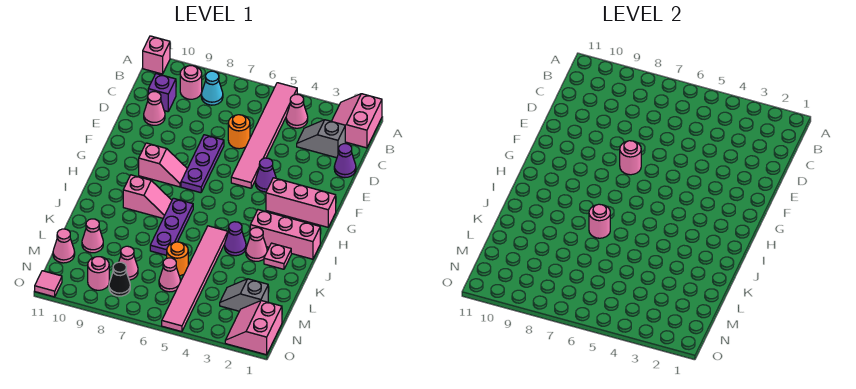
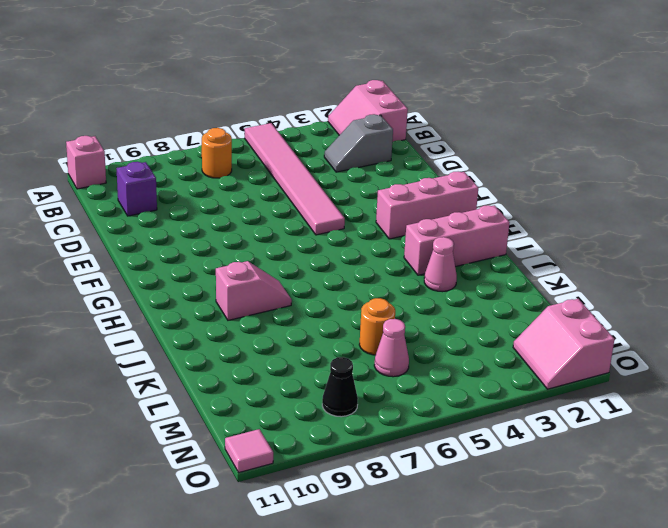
orange round brick B7 level 1 -> orange round brick D6 level 1
none -> pink cone B4 level 1
none -> cyan cone B8 level 1
none -> pink round brick B9 level 1
none -> purple cone D1 level 1

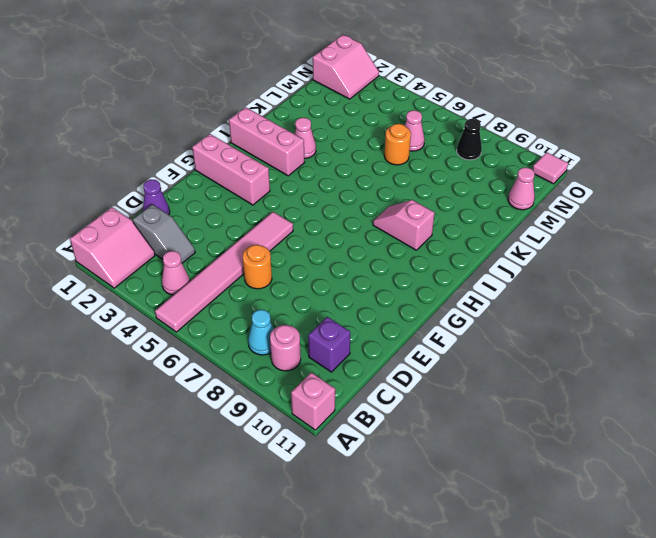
none -> pink cone D10 level 1
none -> purple plate E7:G7 level 1
none -> purple cone F4 level 1
none -> pink slope G8:G9 level 1 top 9

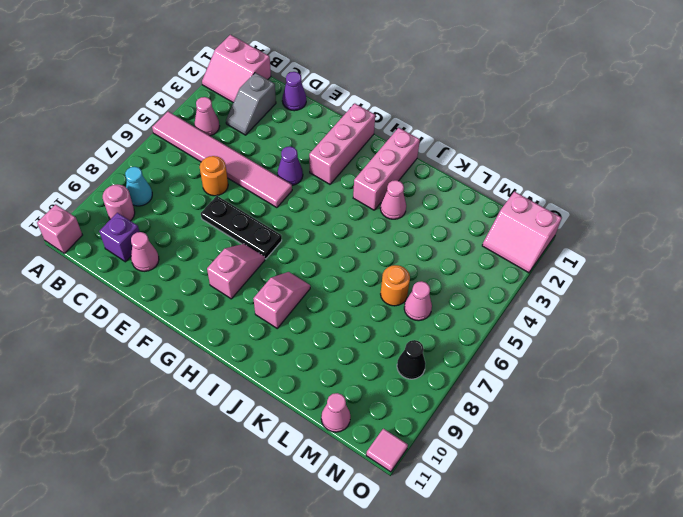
black plate E7:G7 level 1 -> purple plate E7:G7 level 1
none -> purple plate I7:K7 level 1
none -> pink plate J2 level 1
none -> purple cone J4 level 1
none -> pink tile J5:O5 level 1

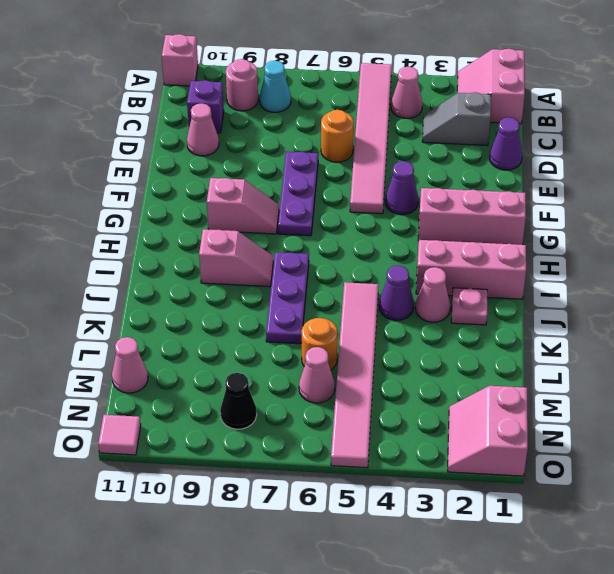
none -> pink cone L10 level 1
none -> grey slope M2:M3 level 1 top 2
none -> pink cone M8 level 1
none -> pink round brick N9 level 1

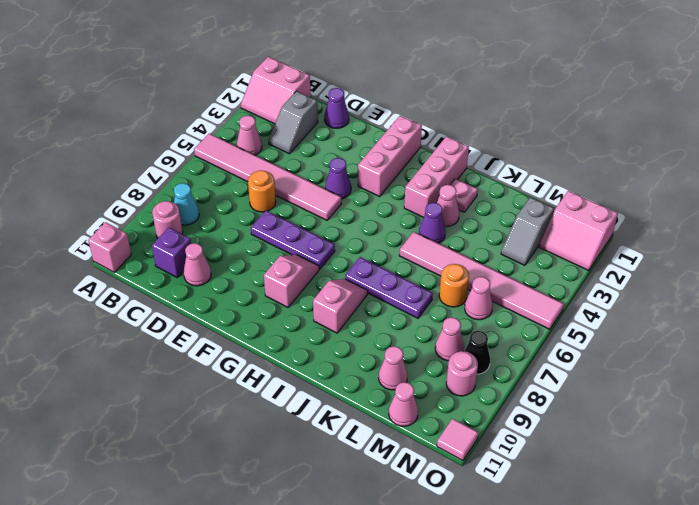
none -> pink round brick F7 level 2
none -> pink round brick J7 level 2

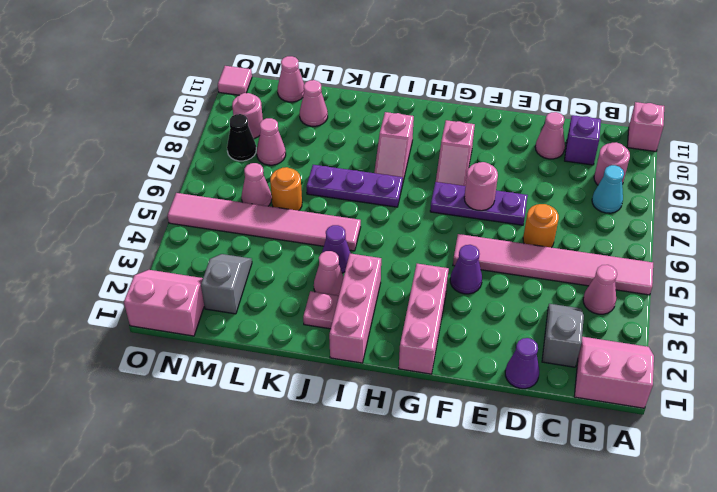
none -> pink round brick J7 level 2

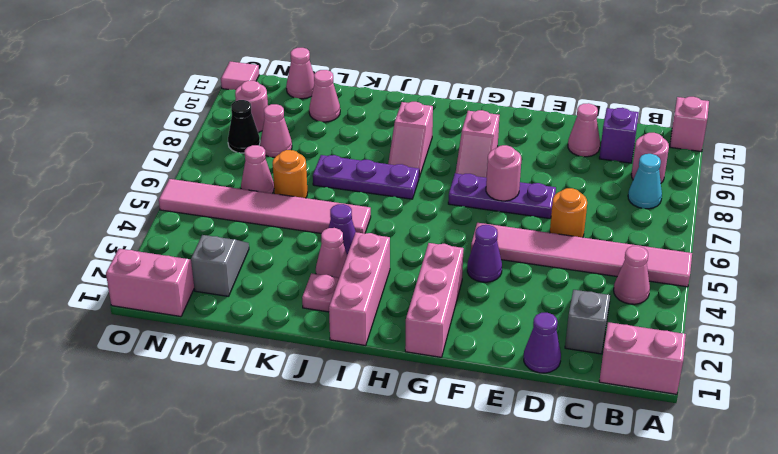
none -> pink round brick J7 level 2

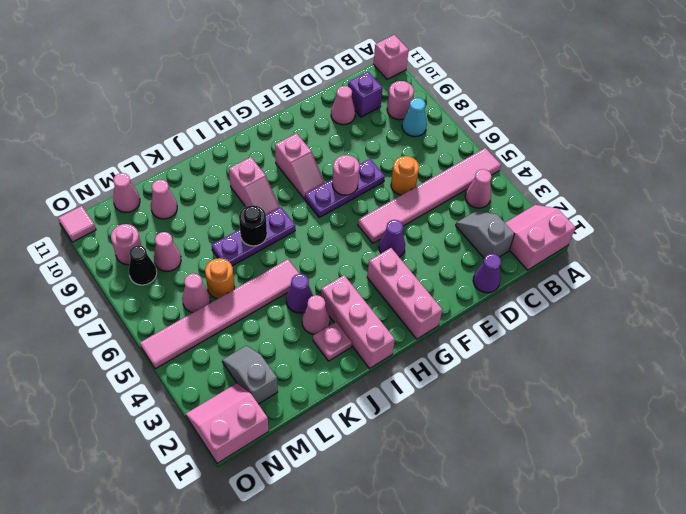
black round brick J7 level 2 -> pink round brick J7 level 2

